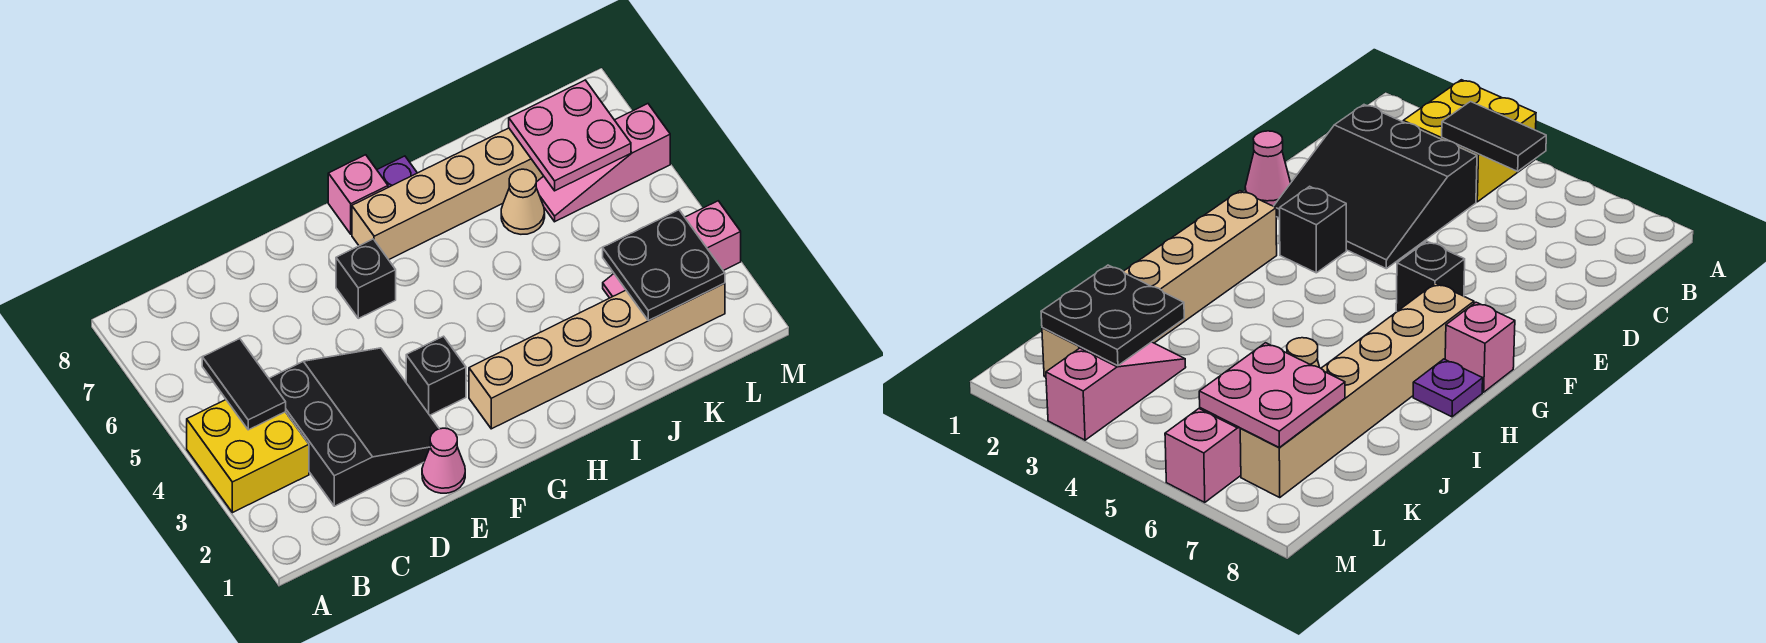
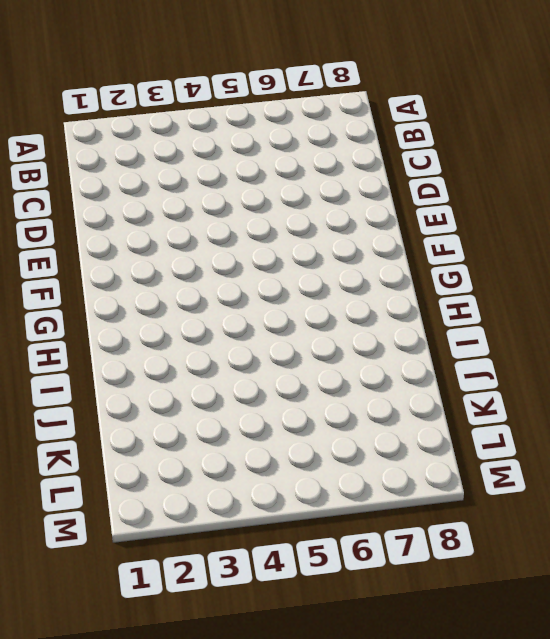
none -> yellow brick A3:B4 level 1
none -> black slope C2:E4 level 1 top C
none -> pink cone E1 level 1

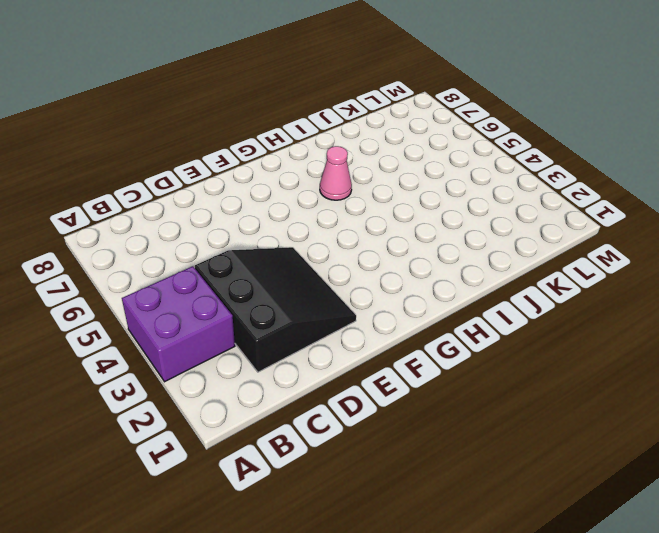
purple brick A3:B4 level 1 -> yellow brick A3:B4 level 1
pink cone H6 level 1 -> pink cone E1 level 1
none -> black brick F3 level 1
none -> black brick F6 level 1
none -> tan brick G2:L2 level 1

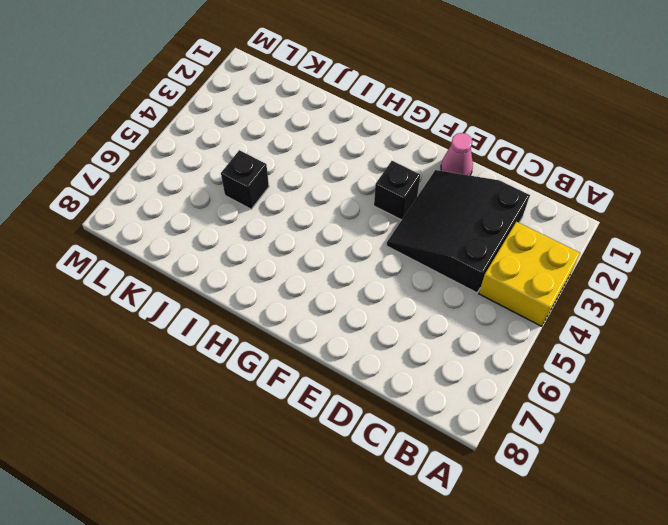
black brick J5 level 1 -> black brick F6 level 1
none -> tan brick G2:L2 level 1
none -> tan brick G7:L7 level 1
none -> pink brick G8 level 1

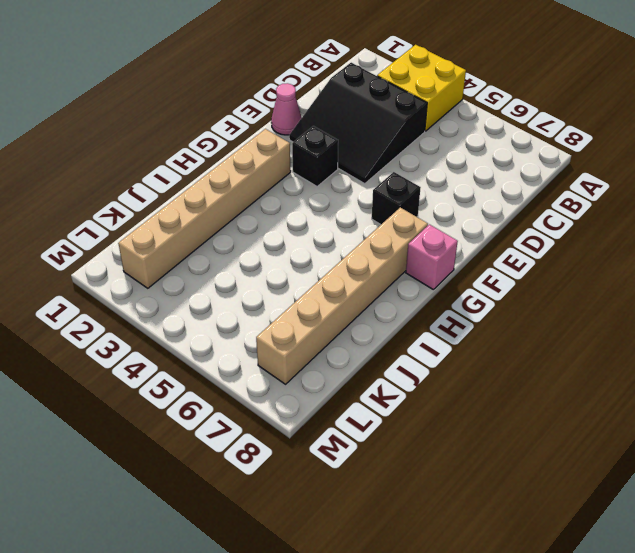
none -> purple plate H8 level 1
none -> tan cone J6 level 1
none -> pink slope K3:M3 level 1 top M

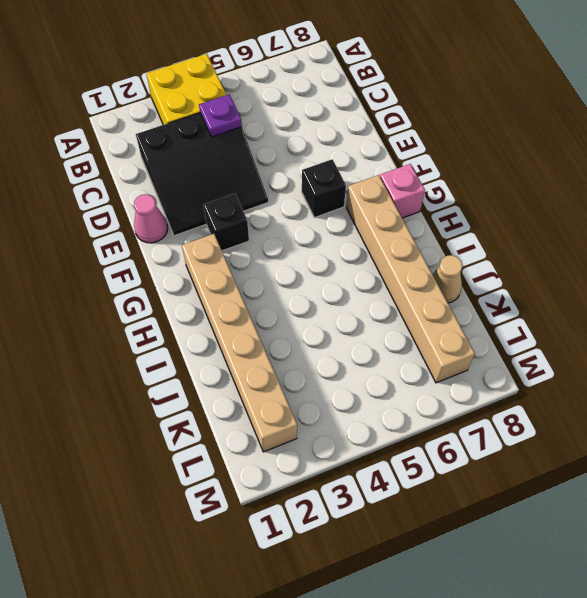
purple plate C4 level 2 -> purple plate H8 level 1
tan cone J8 level 1 -> tan cone J6 level 1
none -> pink slope K3:M3 level 1 top M
none -> pink slope K6:M6 level 1 top M
none -> black tile B4:B5 level 2

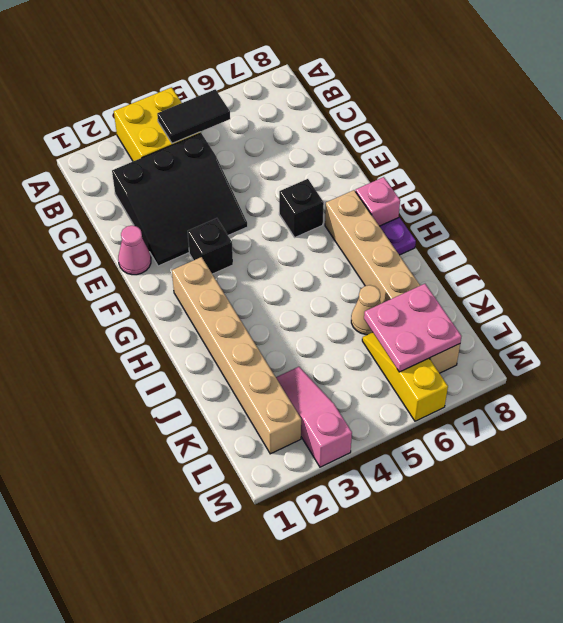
yellow slope K6:M6 level 1 top M -> pink slope K6:M6 level 1 top M
none -> black plate K2:L3 level 2

